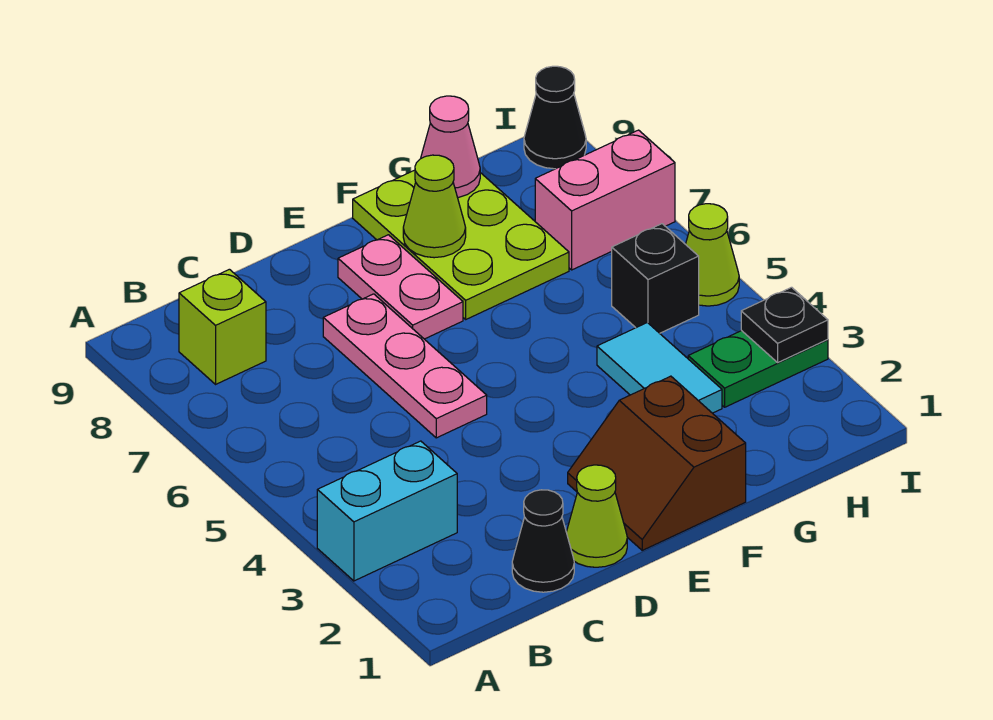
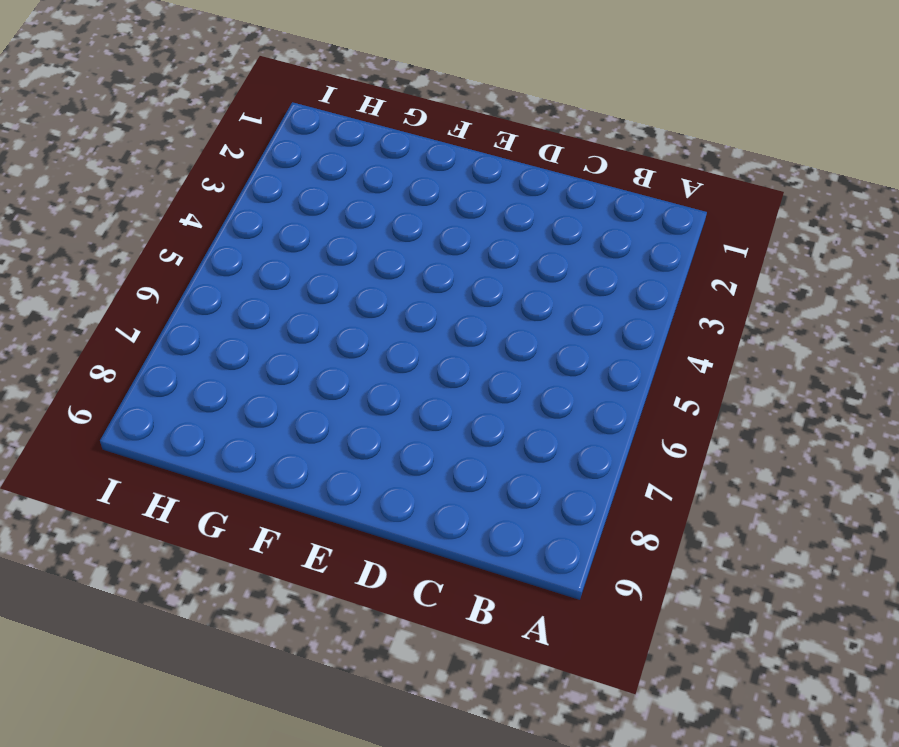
none -> cyan brick A3:B3 level 1
none -> lime brick B8 level 1
none -> black cone C1 level 1

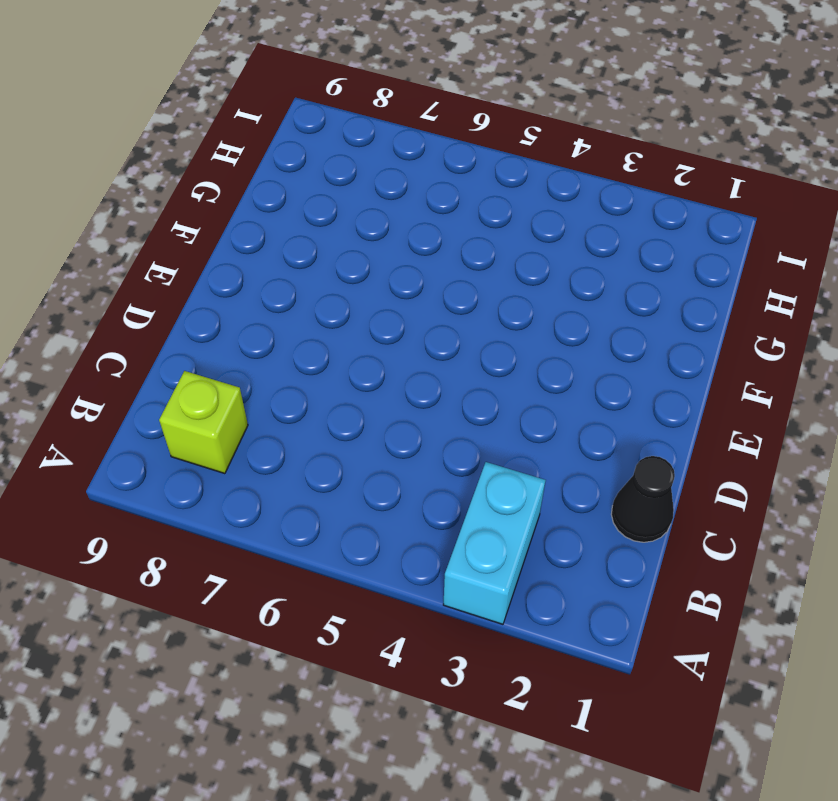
none -> lime cone D1 level 1
none -> pink plate D5:D7 level 1
none -> brown slope E1:F2 level 1 top F

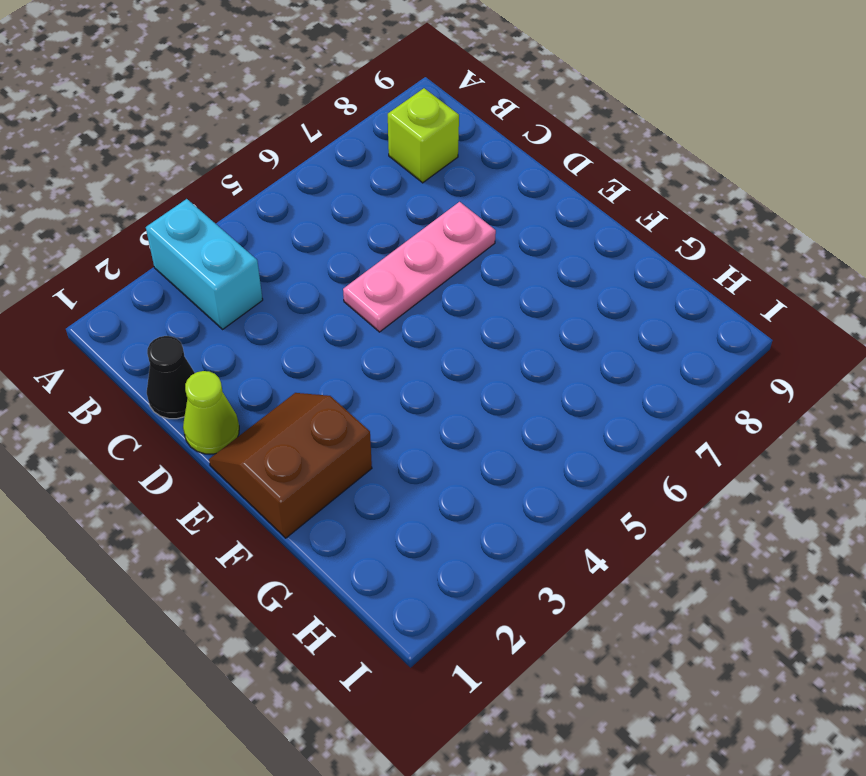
none -> pink plate E7:E8 level 1
none -> lime plate F7:G9 level 1
none -> cyan tile G3:G4 level 1

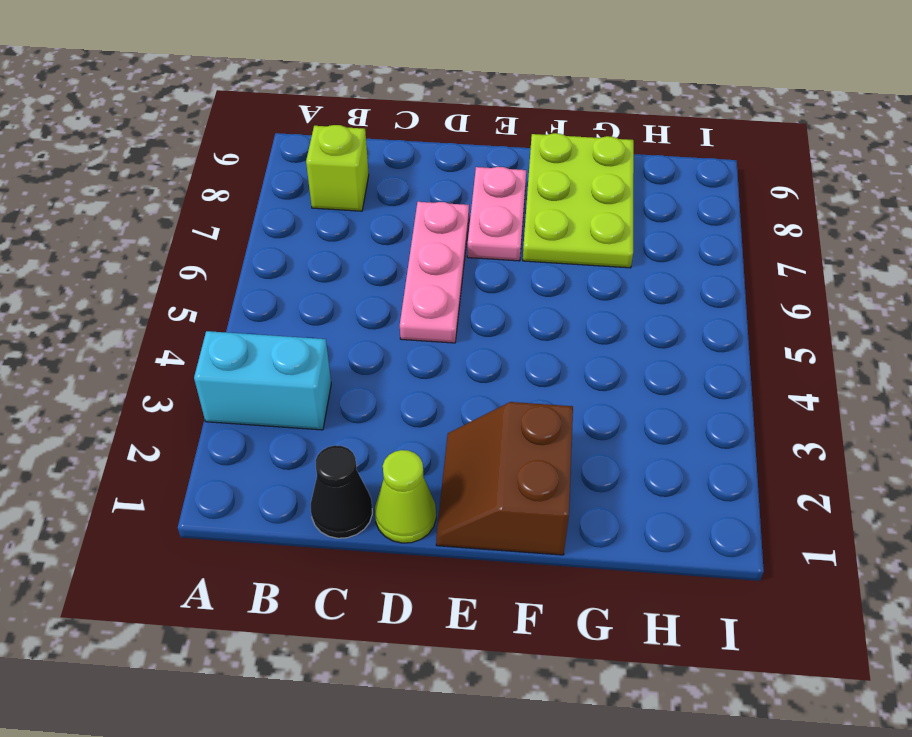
none -> cyan tile G3:G4 level 1
none -> green plate H3:I3 level 1
none -> black brick H5 level 1

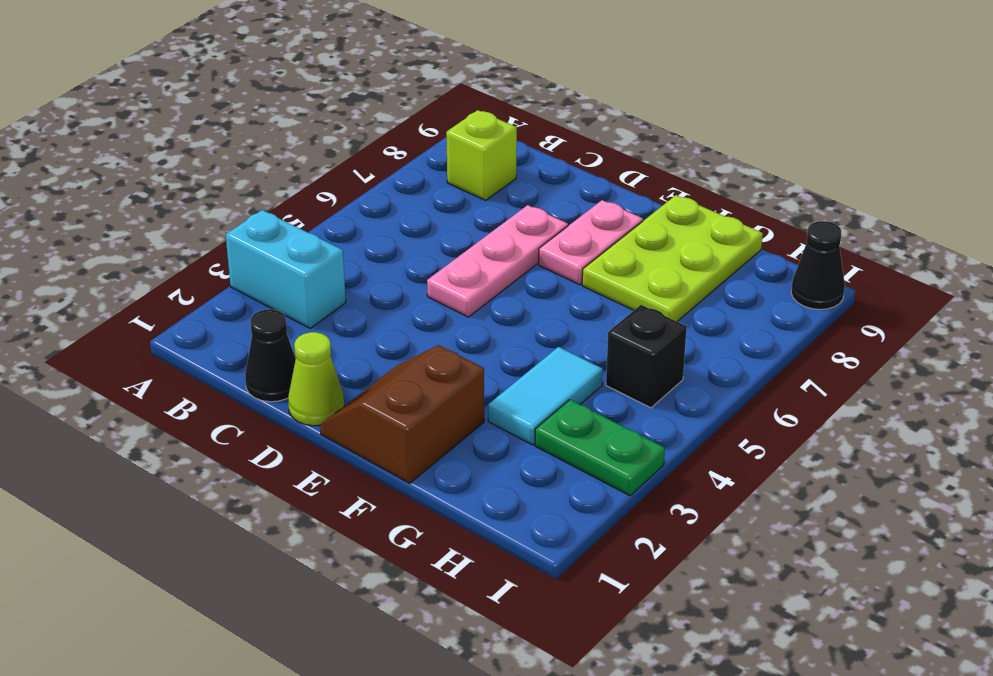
none -> pink brick H7:I7 level 1
none -> lime cone I5 level 1
none -> lime cone F8 level 2

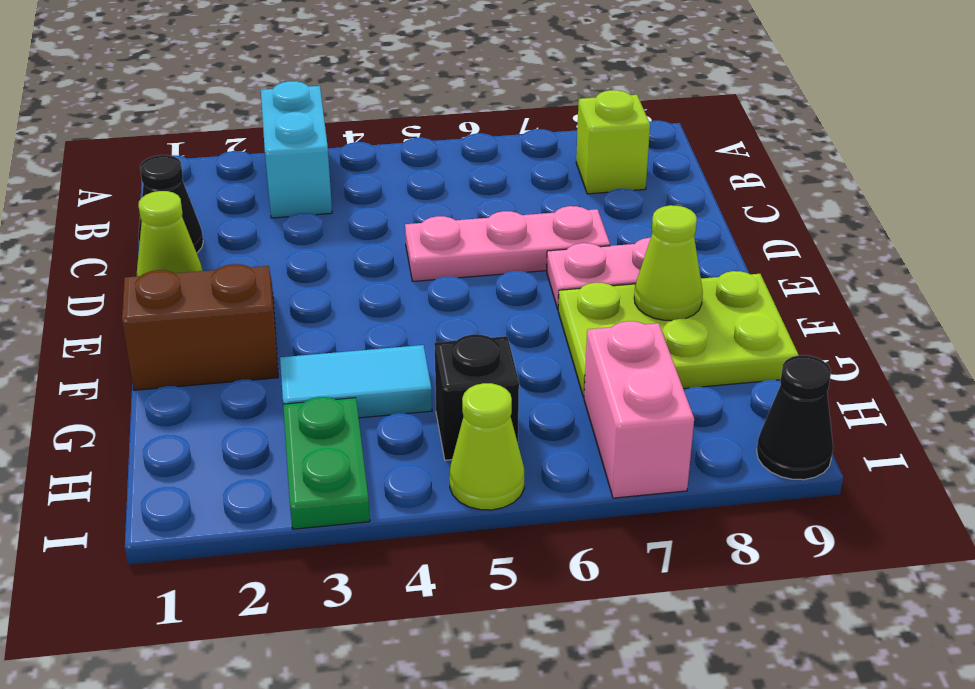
none -> pink cone G9 level 2
none -> black plate I3 level 2

